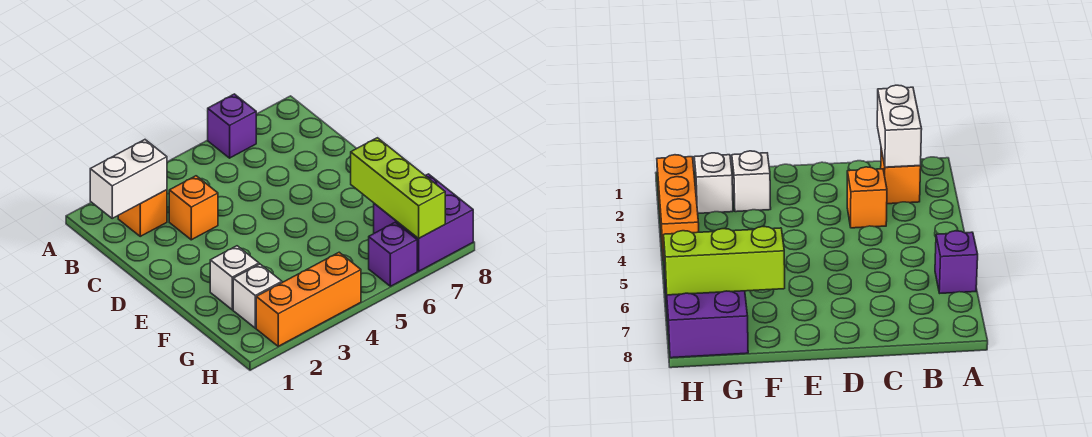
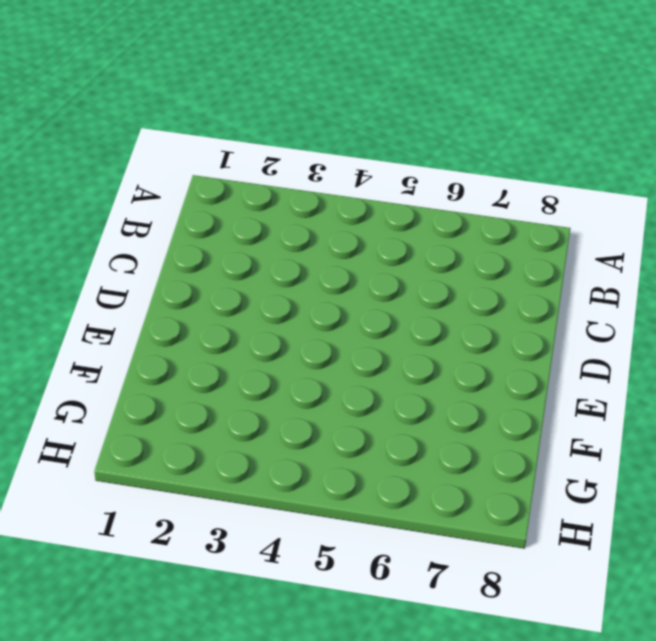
none -> purple brick A6 level 1
none -> orange brick B2 level 1

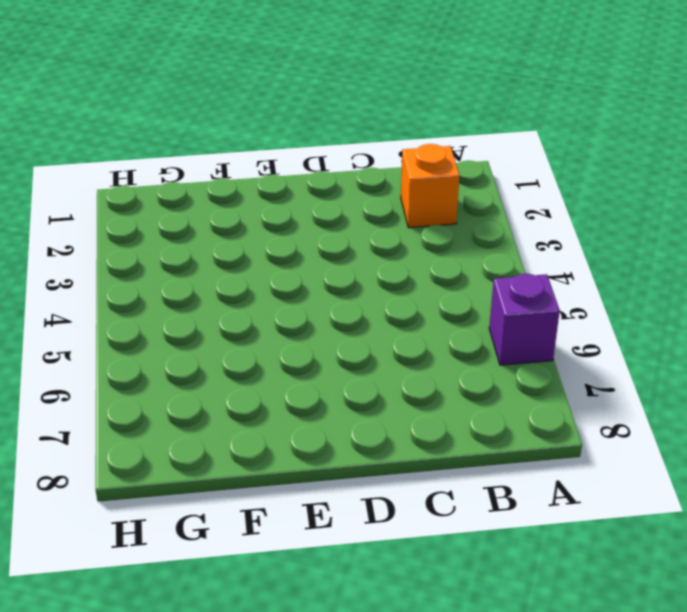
none -> orange brick C3 level 1
none -> white brick F2 level 1

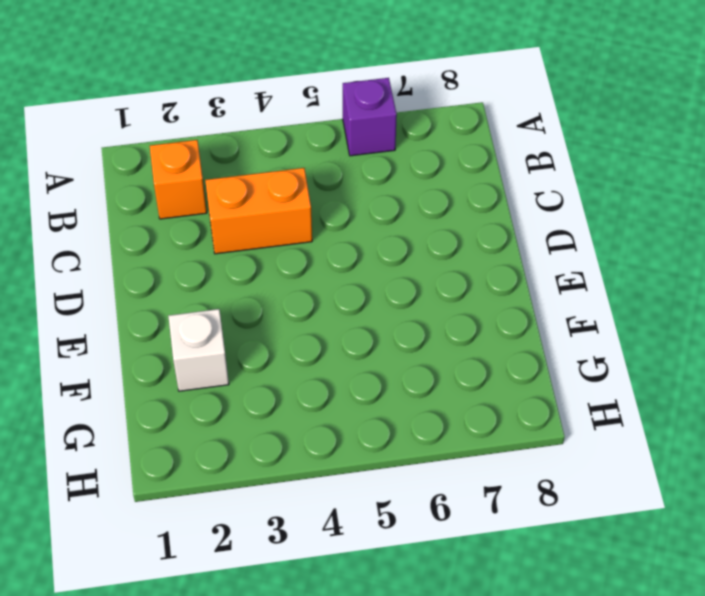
orange brick C3:C4 level 1 -> orange brick C3 level 1
none -> white brick G2 level 1
none -> purple brick G7:H8 level 1

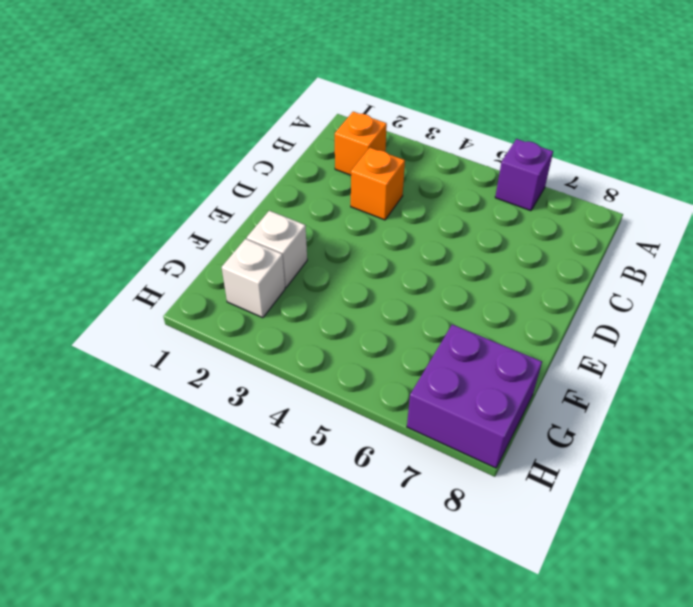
none -> orange brick H2:H4 level 1
none -> purple brick H6 level 1

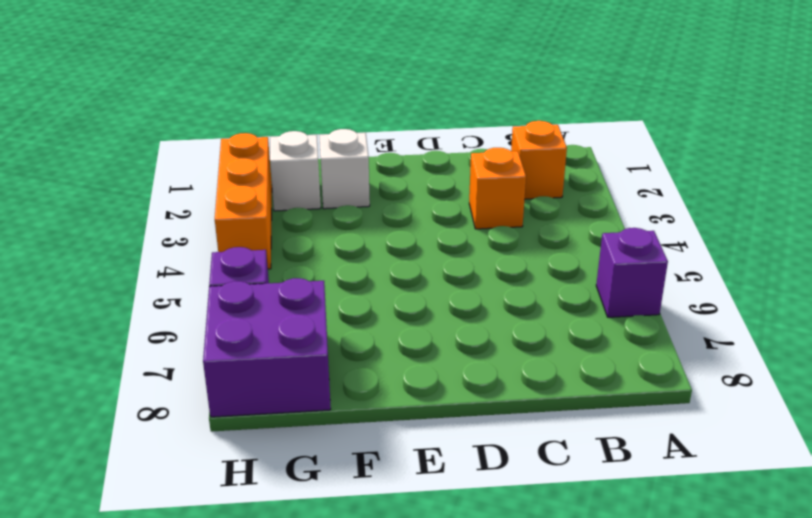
none -> white brick B1:B2 level 2
none -> lime brick F7:H7 level 2

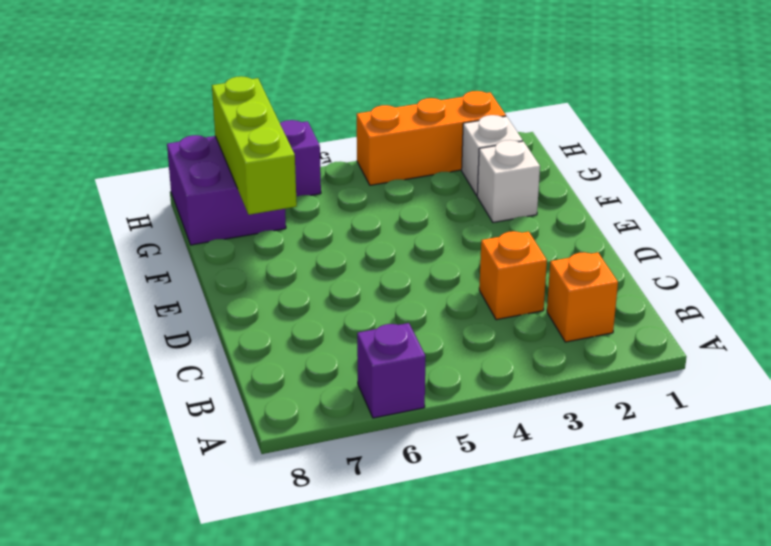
none -> white brick B1:B2 level 2

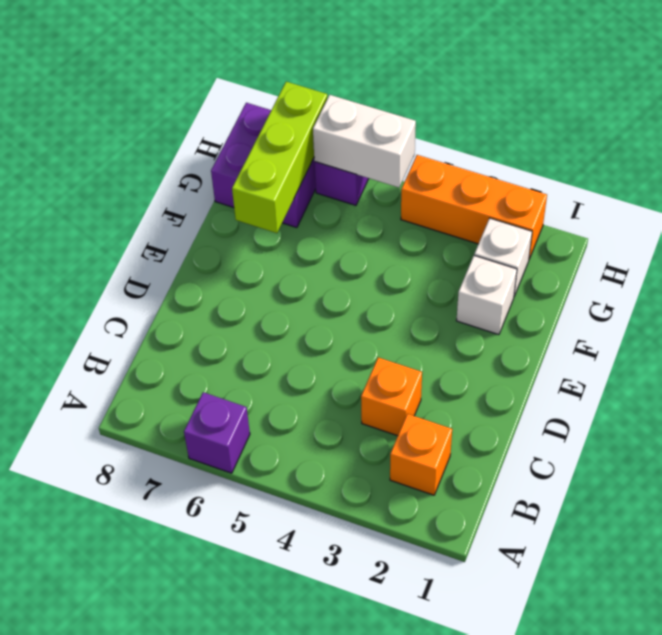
white brick H5:H6 level 2 -> white brick B1:B2 level 2

